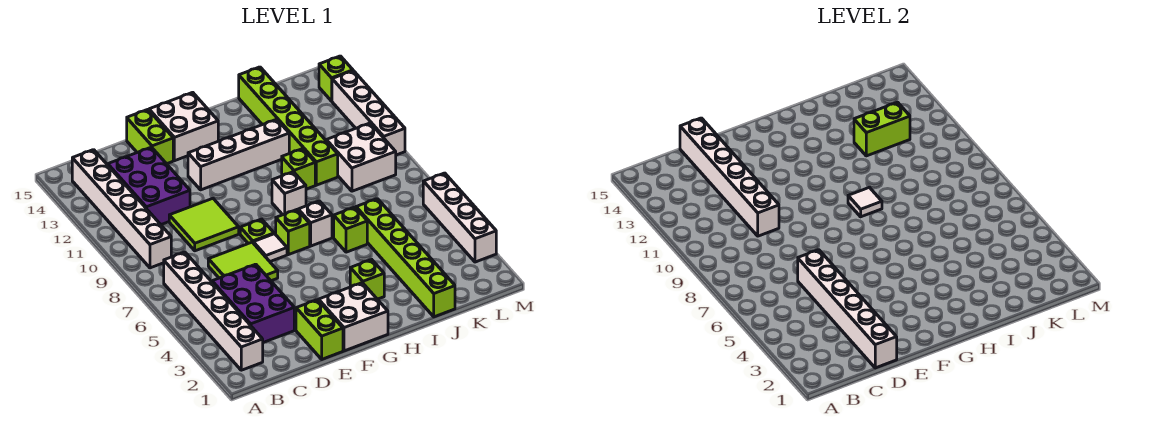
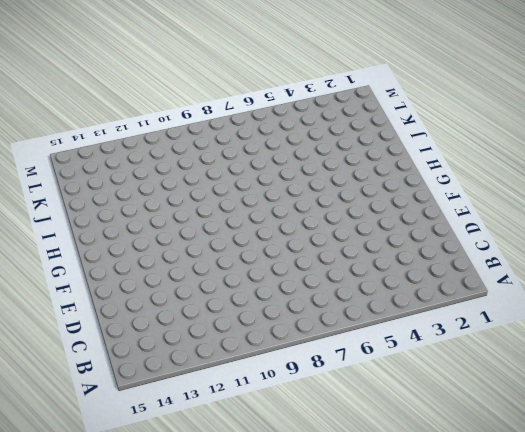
none -> white brick B2:B7 level 1
none -> white brick B9:B14 level 1
none -> purple brick C3:D5 level 1

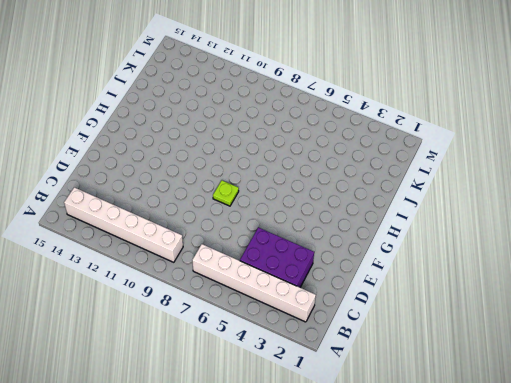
none -> purple brick C11:D13 level 1
none -> lime tile D6:E7 level 1
none -> lime tile D9:E10 level 1

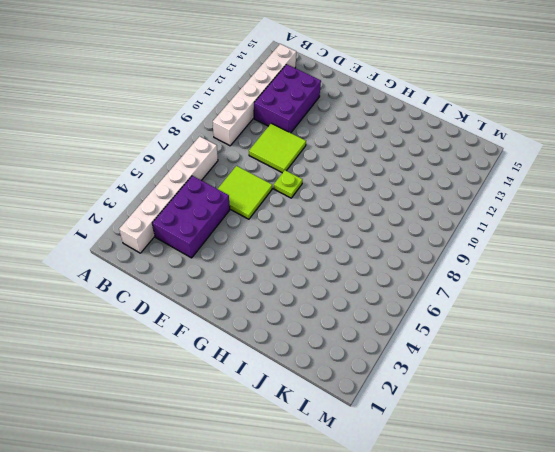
none -> lime brick E1:E2 level 1
none -> lime brick E14:E15 level 1
none -> white brick F1:G2 level 1

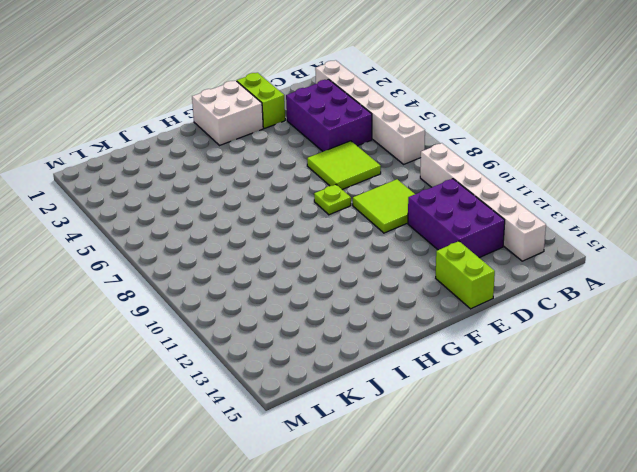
none -> white tile F7 level 1
none -> white brick F12:I12 level 1
none -> white brick F14:G15 level 1

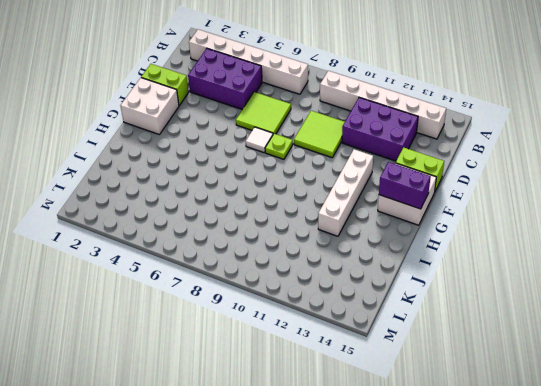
purple brick G14:G15 level 2 -> none
none -> lime brick G7 level 1
none -> lime brick H3 level 1
none -> white brick H7 level 1

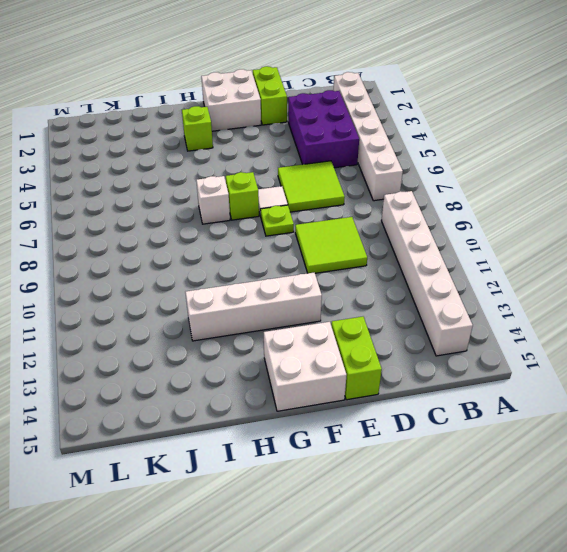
none -> purple brick C11:D13 level 1
none -> white brick H9 level 1
none -> lime brick I6 level 1

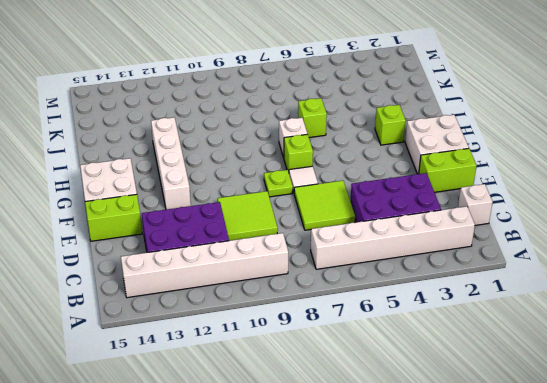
white brick C1 level 1 -> white brick H9 level 1
none -> lime brick I10 level 1
none -> lime brick J1:J6 level 1
none -> lime brick J10:J15 level 1

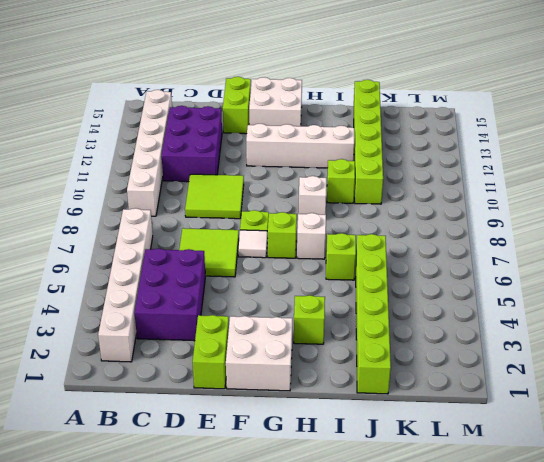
none -> white brick K9:L10 level 1
none -> white brick M3:M6 level 1
none -> white brick M10:M13 level 1

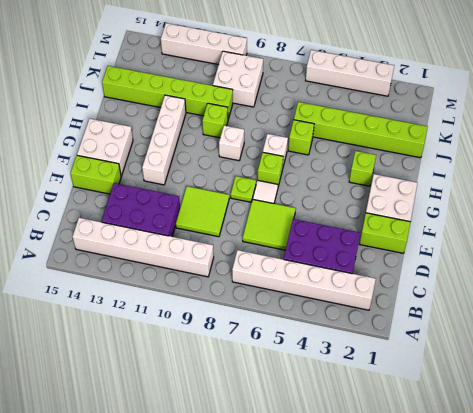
none -> lime brick M14 level 1
none -> white brick D1:D6 level 2
none -> white brick D10:D15 level 2

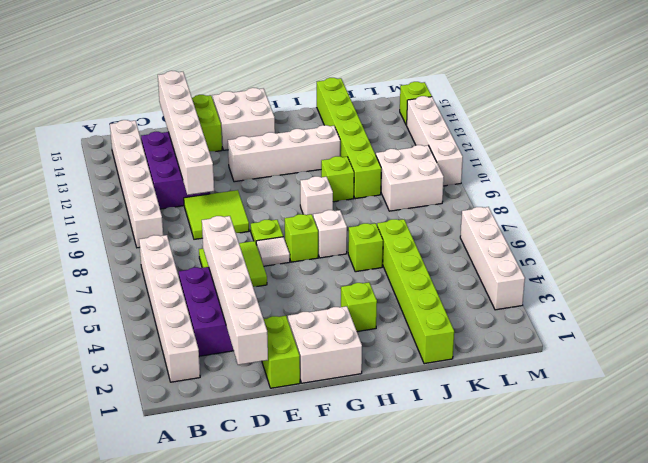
none -> white tile H9 level 2
none -> lime brick J12:K12 level 2

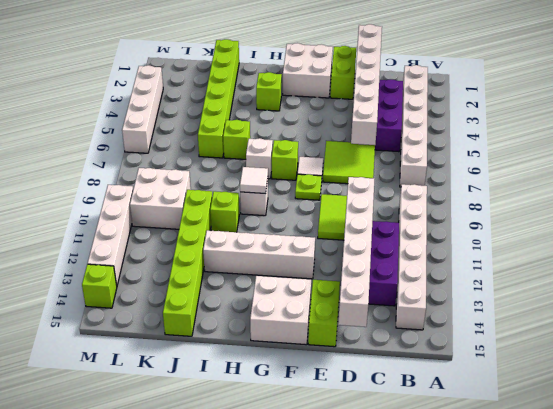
none -> lime brick J12:K12 level 2

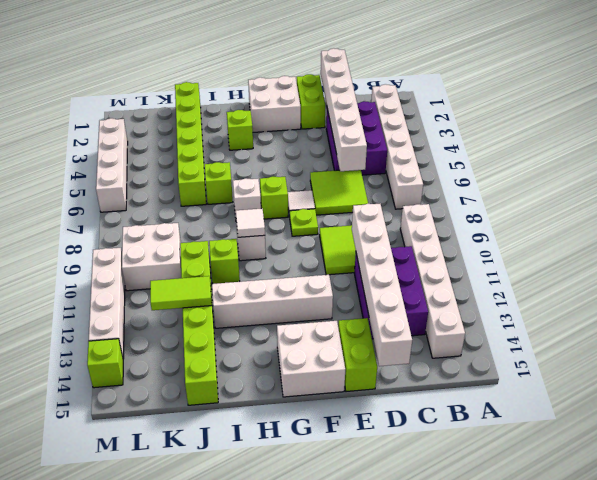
lime tile J12:K12 level 2 -> lime brick J12:K12 level 2

